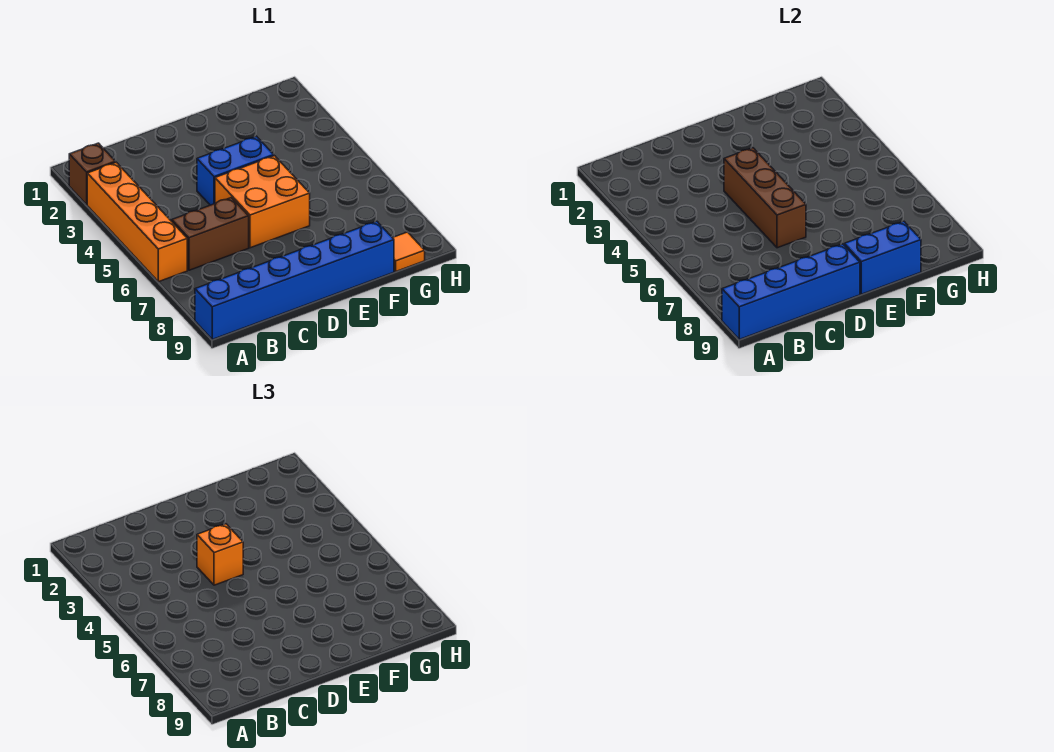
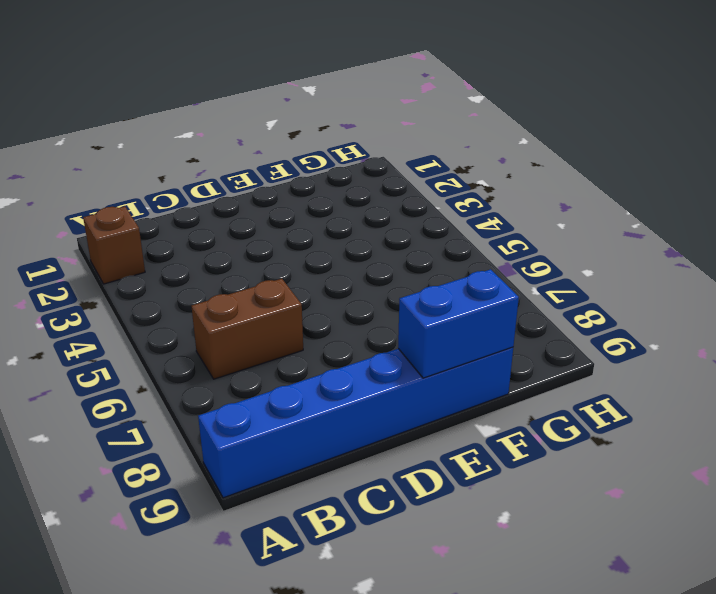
none -> orange brick A3:A6 level 1
none -> blue brick D4:E4 level 1

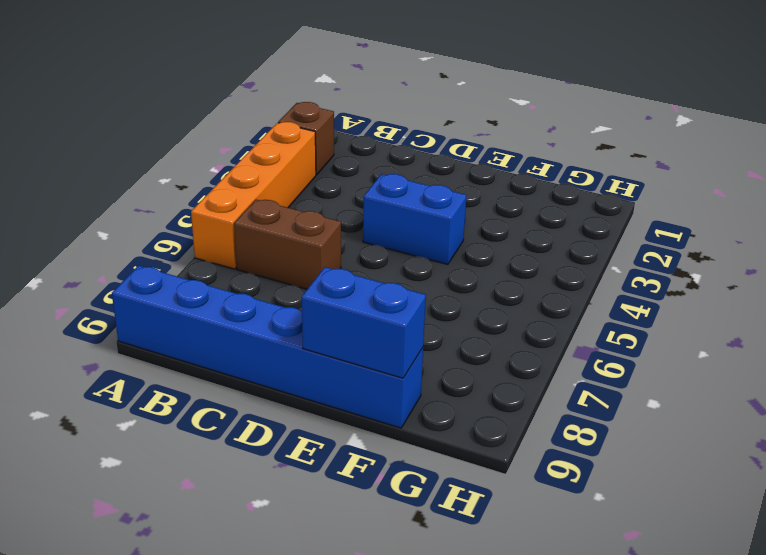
none -> orange brick D5:E6 level 1
none -> orange tile G9 level 1

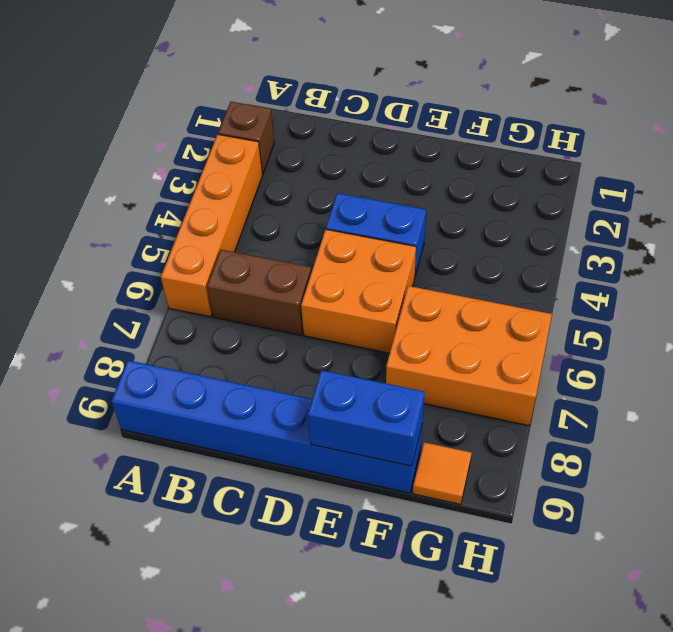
orange brick F6:H7 level 1 -> none
none -> blue brick A9:D9 level 2
none -> brown brick D4:D6 level 2

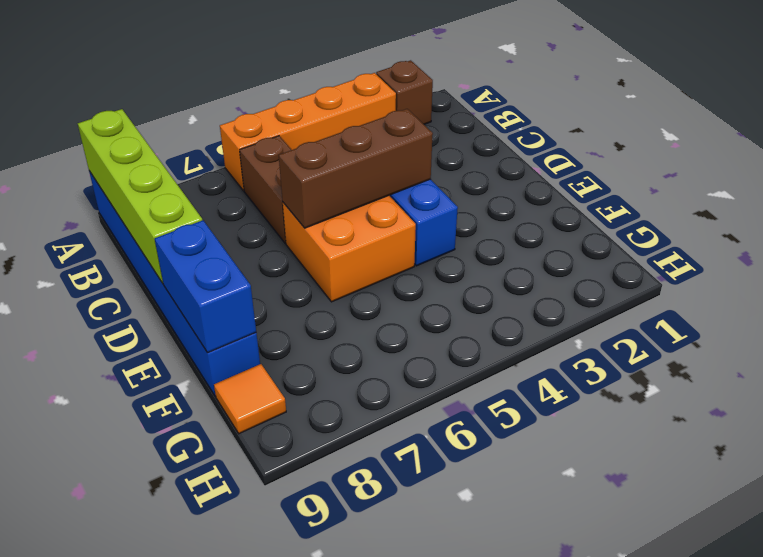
lime brick A9:D9 level 2 -> blue brick A9:D9 level 2
none -> orange brick D4 level 3

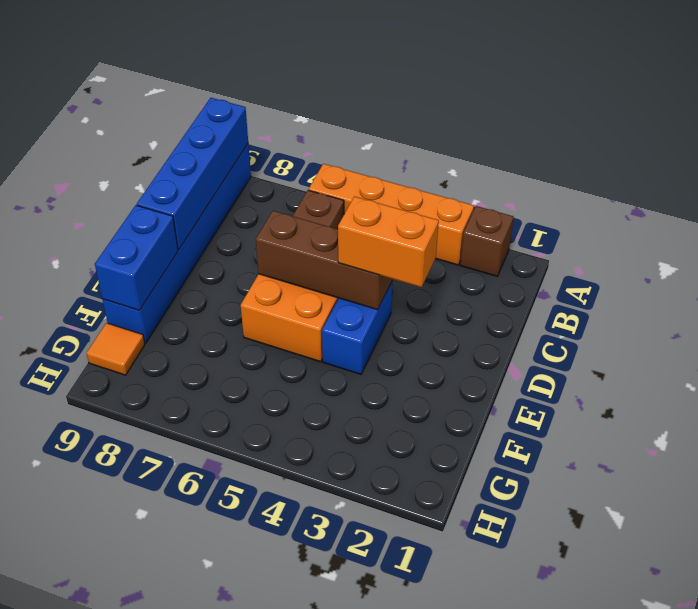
orange brick D3:D4 level 3 -> orange brick D4 level 3

